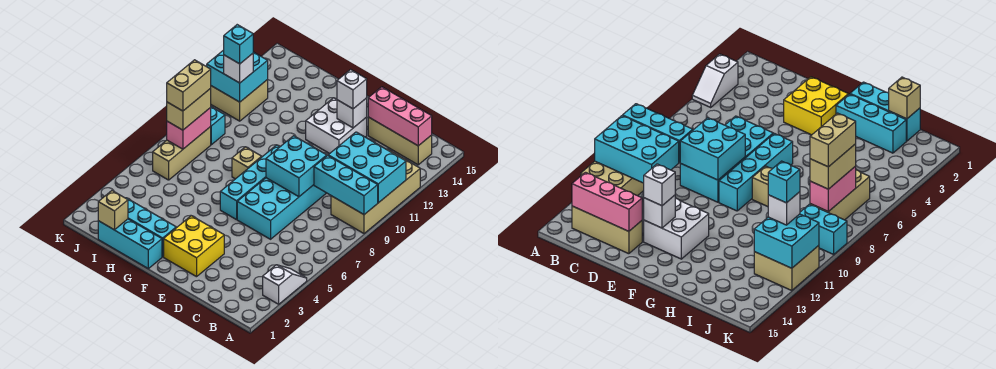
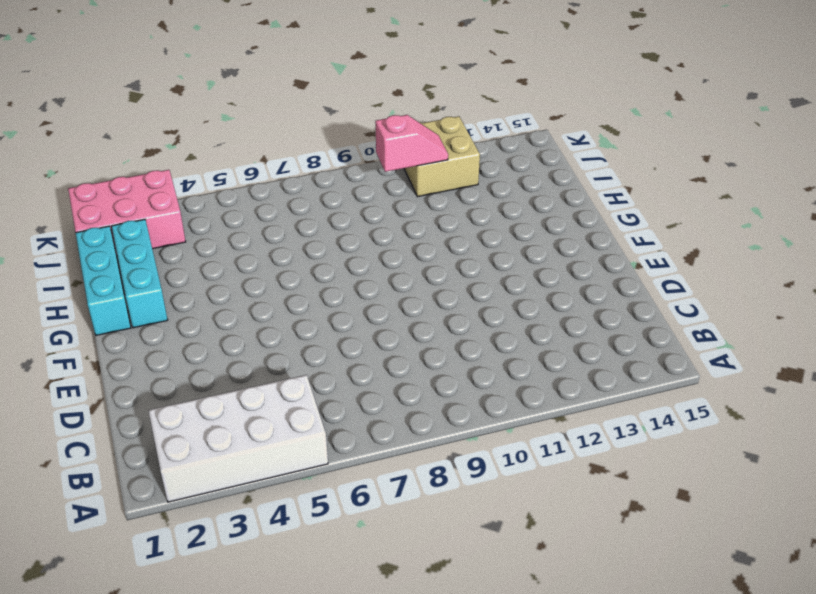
white brick A2:B5 level 1 -> white slope A3:A4 level 1 top 3
pink brick J1:K3 level 1 -> none
pink slope J10:J11 level 2 top 10 -> cyan brick J11:K12 level 2
none -> tan brick A9:B12 level 1
none -> tan brick B14:D14 level 1
none -> cyan brick D6:E9 level 1

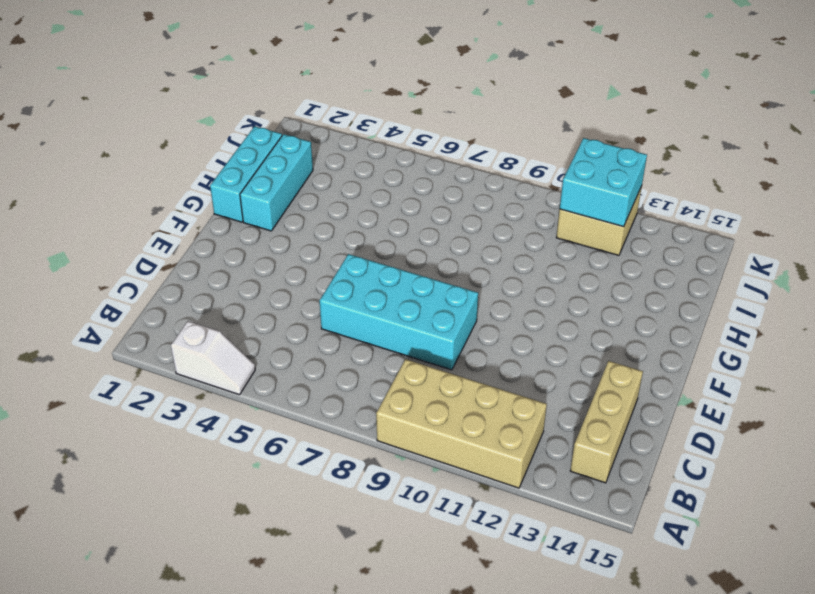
none -> yellow brick E2:F3 level 1
none -> white brick E12:F13 level 1
none -> cyan brick F6:F9 level 1

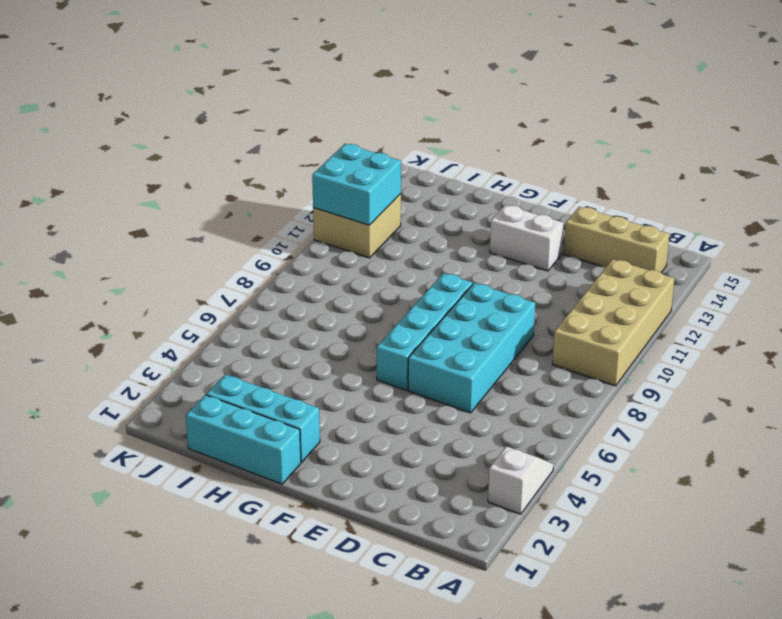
white brick E13:F13 level 1 -> white brick E12:F13 level 1
none -> yellow brick E2:F3 level 1
none -> tan brick G8 level 1
none -> tan brick J6:J8 level 1

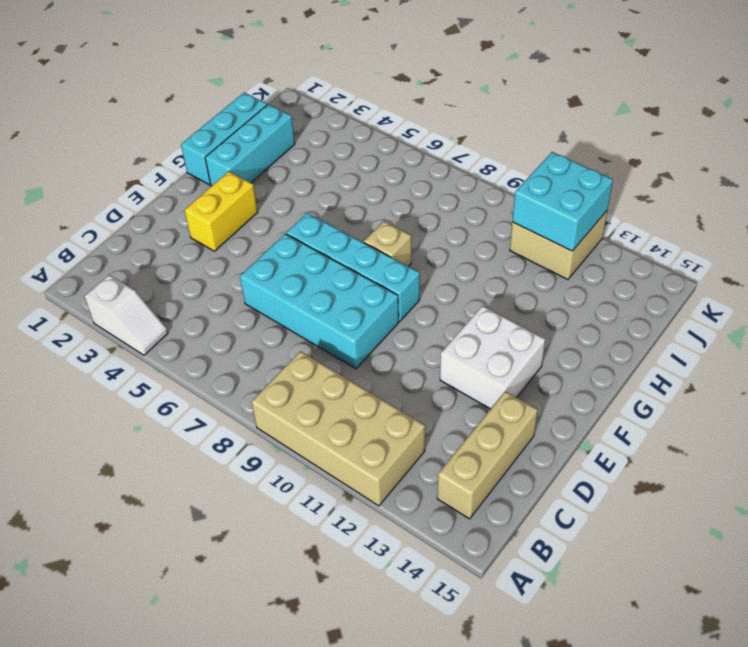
yellow brick E3:F3 level 1 -> yellow brick E2:F3 level 1
none -> tan brick J6:J8 level 1
none -> cyan brick J9:K9 level 1
none -> cyan brick A9:C9 level 2

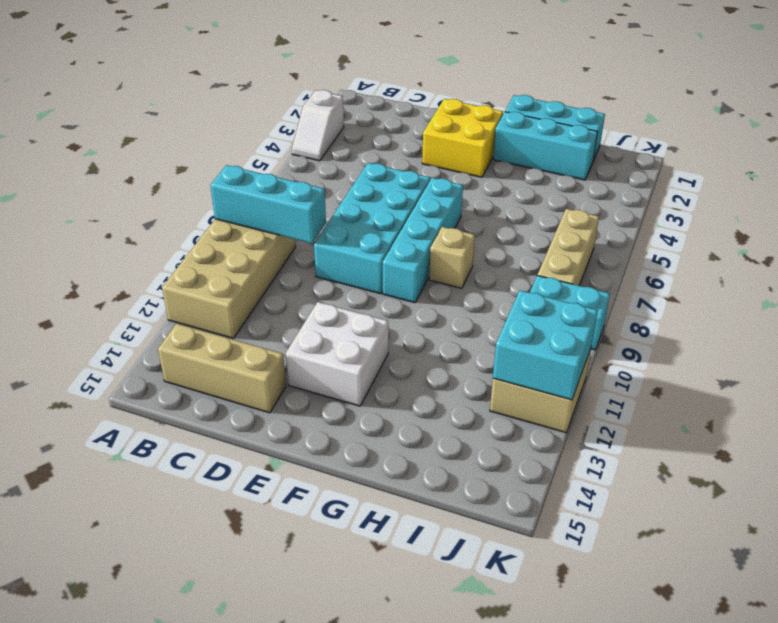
none -> cyan brick A10:C11 level 2
none -> pink brick B14:D14 level 2
none -> cyan brick D8:E9 level 2

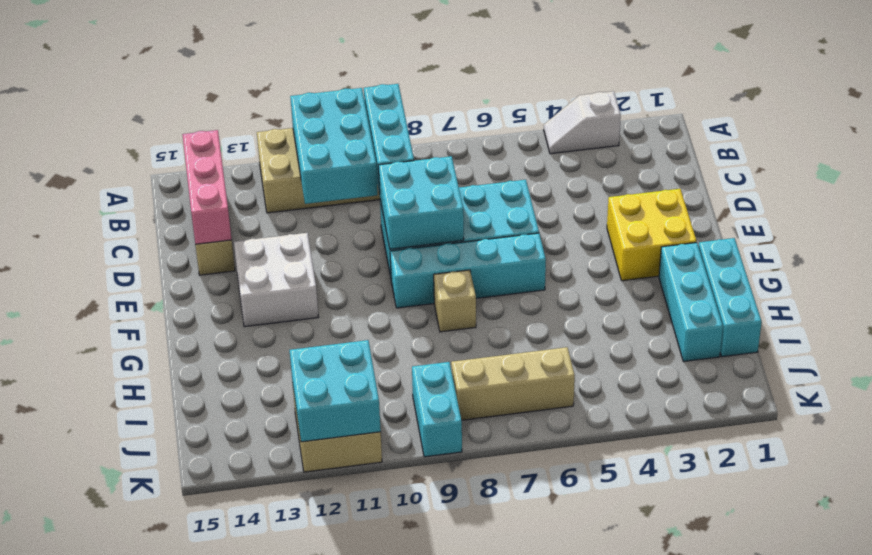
none -> white brick E13 level 2
none -> tan brick I1 level 2
none -> pink brick J7:J8 level 2

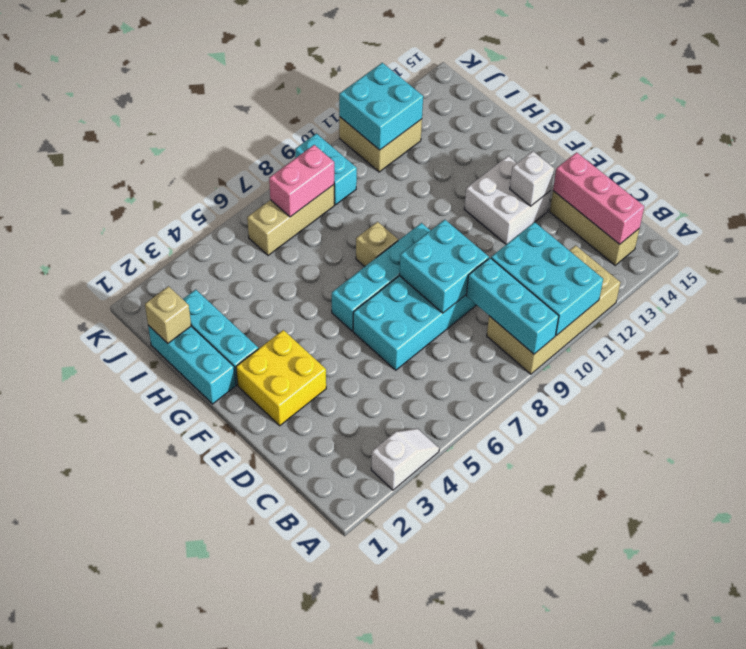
none -> white brick E13 level 3
none -> tan brick J7:J8 level 3
none -> white brick J11 level 3

